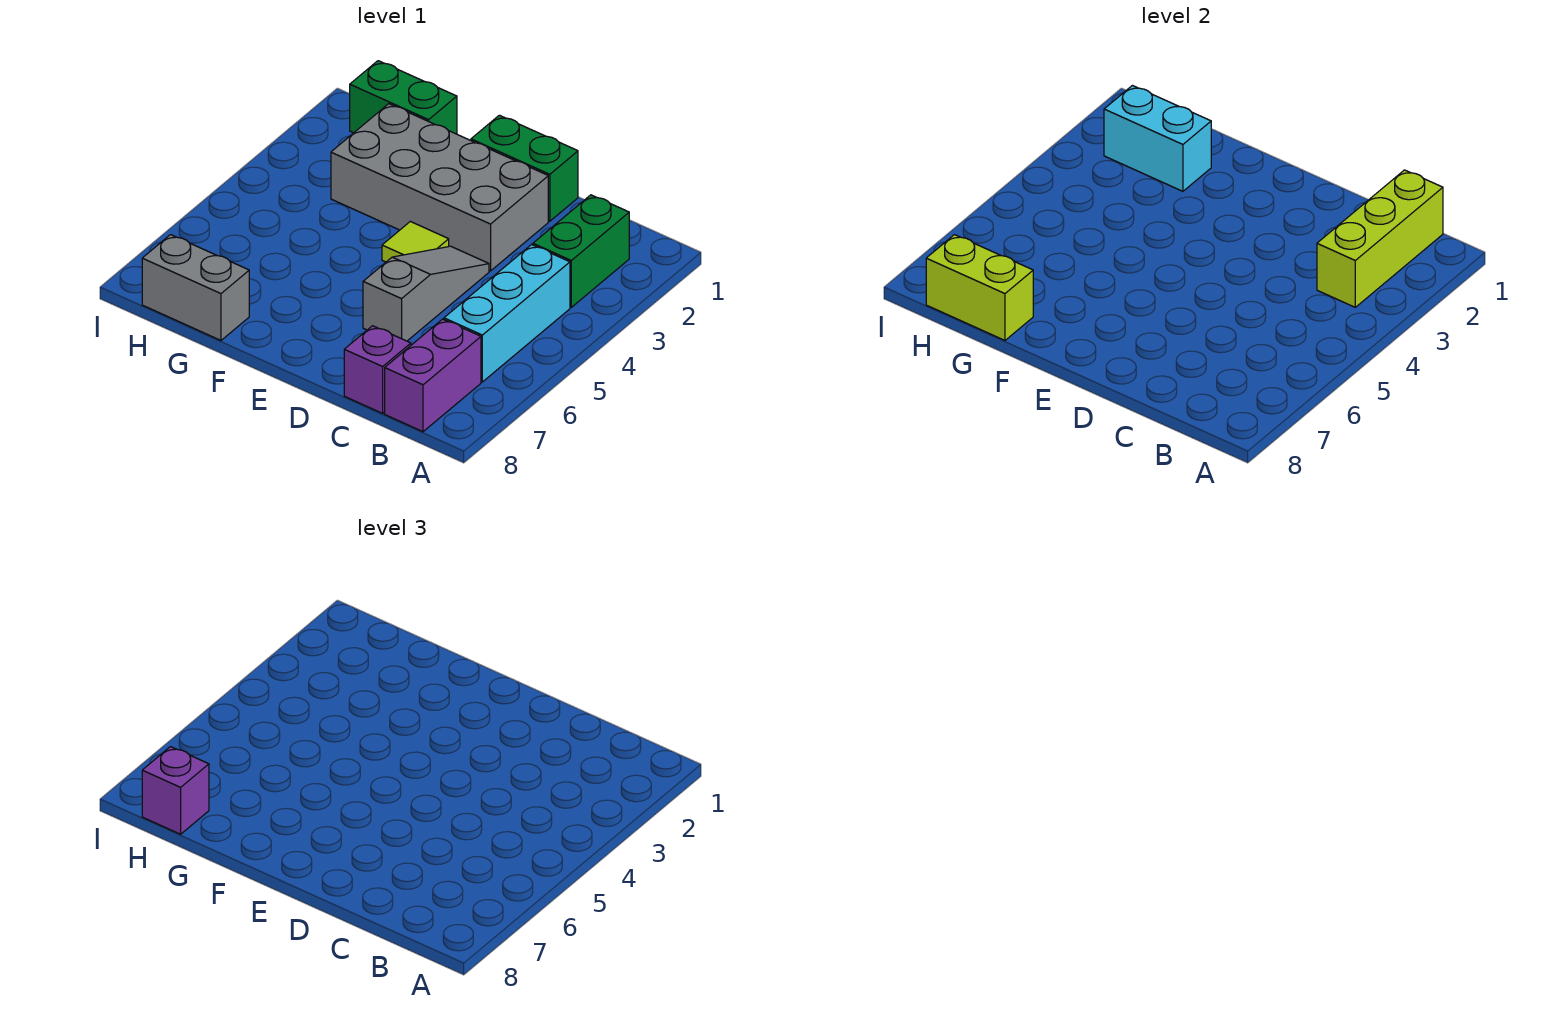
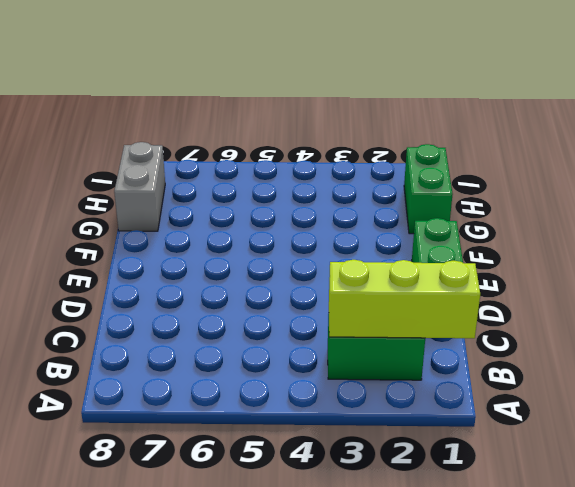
none -> cyan brick B4:B6 level 1
none -> purple brick B7:B8 level 1
none -> purple brick C8 level 1

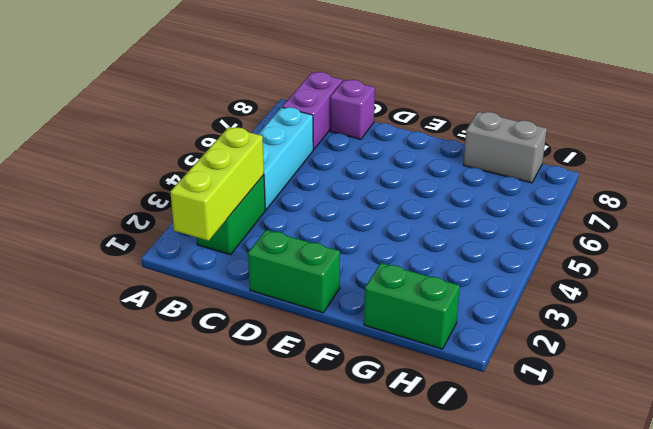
none -> grey brick D2:G3 level 1
none -> grey slope D4:D6 level 1 top 6
none -> lime tile E4 level 1

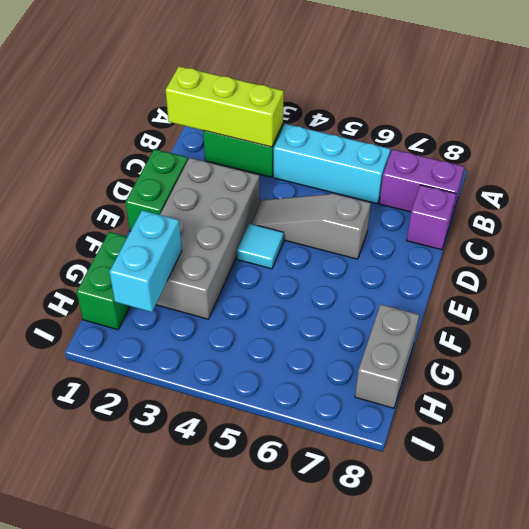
cyan tile E4 level 1 -> lime tile E4 level 1
none -> lime brick G8:H8 level 2
none -> purple brick H8 level 3

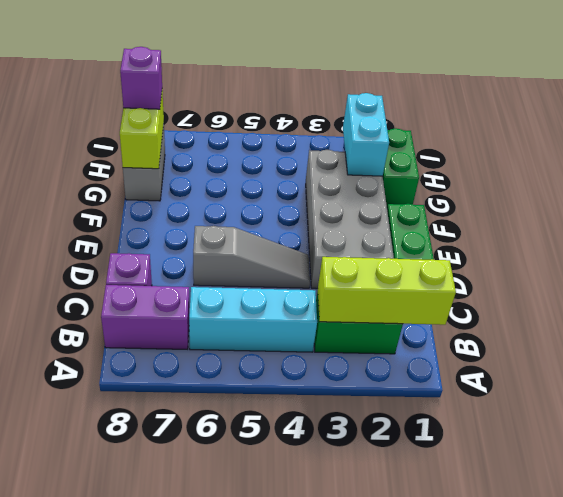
none -> lime tile E4 level 1

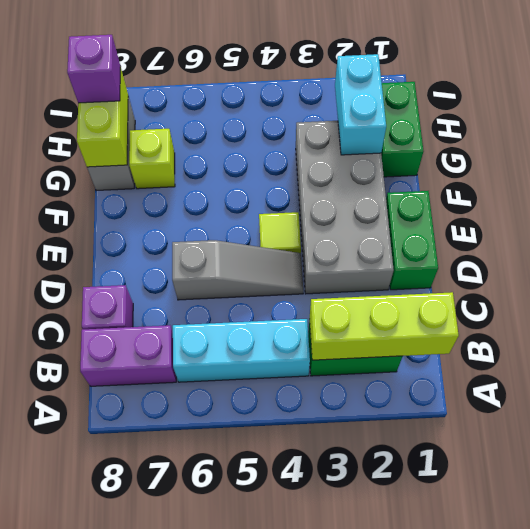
lime brick G7 level 1 -> none

